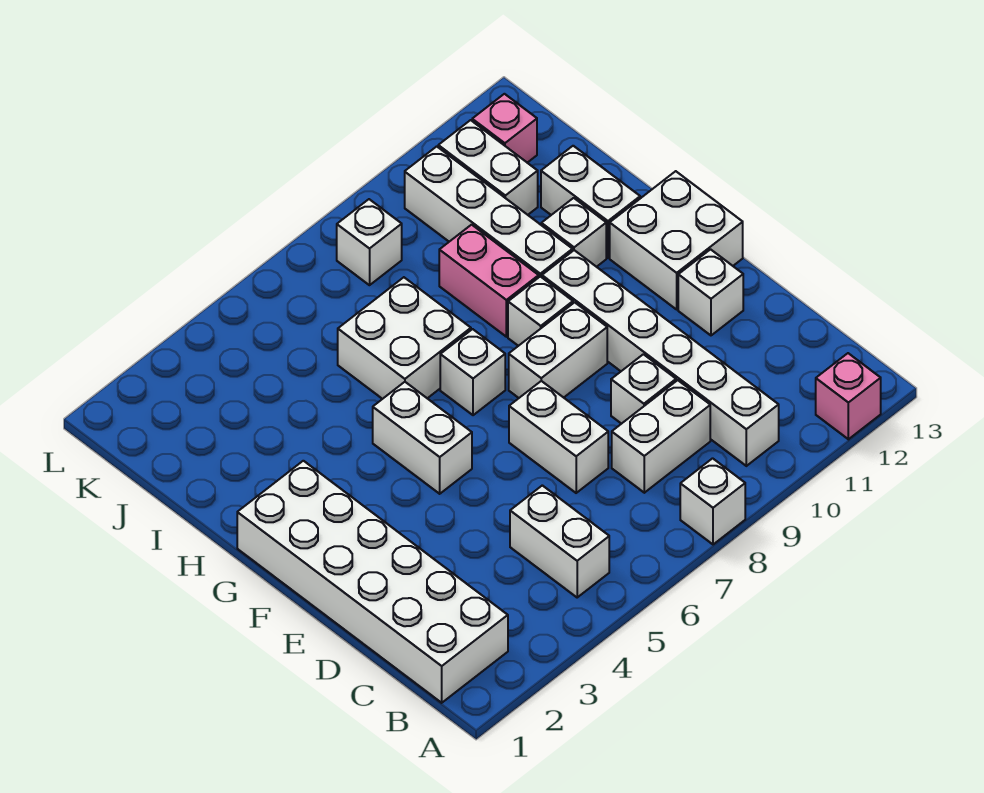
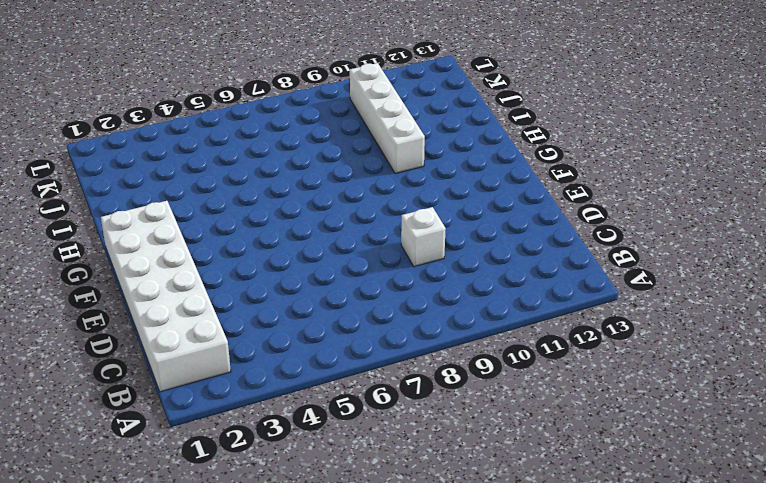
none -> white brick A8 level 1
none -> pink brick A12 level 1
none -> white brick B5:C5 level 1

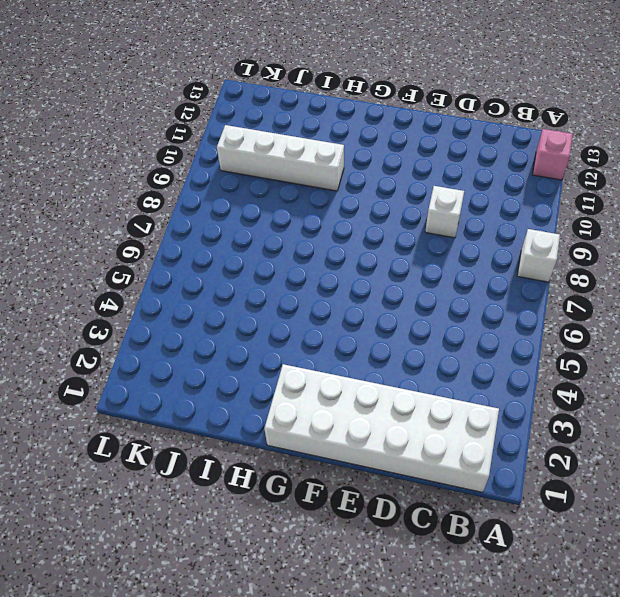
none -> white brick B5:C5 level 1
none -> white brick B10:G10 level 1
none -> white brick C8:C9 level 1

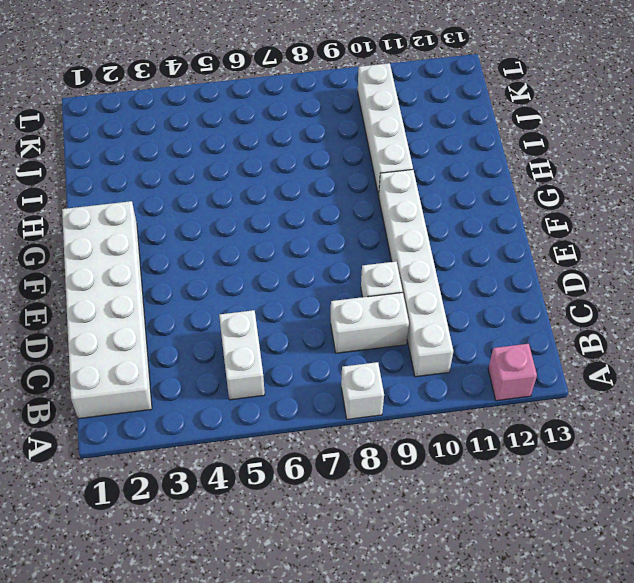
none -> white brick D7:E7 level 1
none -> white brick E12 level 1
none -> white brick F5:G5 level 1

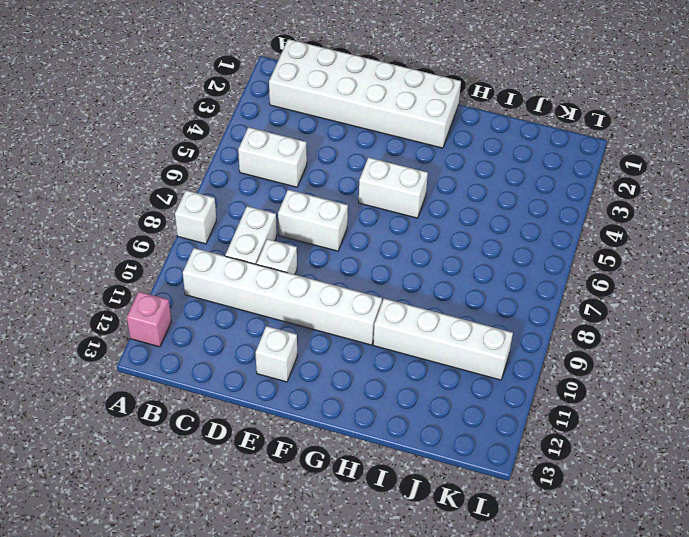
none -> white brick F8:F9 level 1
none -> white brick F12:G13 level 1
none -> white brick G7 level 1

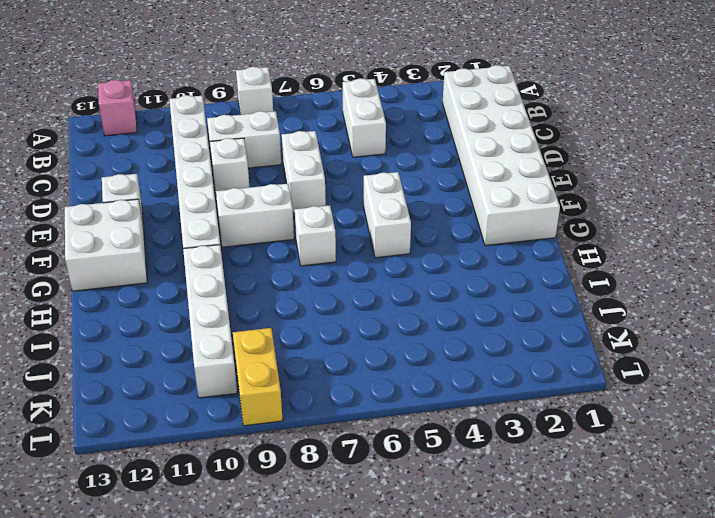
yellow brick K9:L9 level 1 -> none
none -> white brick G9 level 1
none -> white brick H6:I7 level 1
none -> pink brick H9:I9 level 1

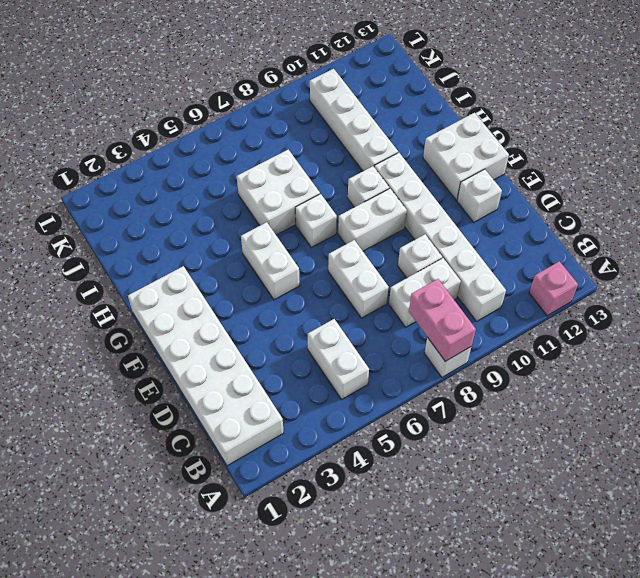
pink brick A8:B8 level 2 -> pink brick H9:I9 level 1
none -> white brick H11 level 1
none -> white brick H12:I12 level 1
none -> white brick J11:K11 level 1

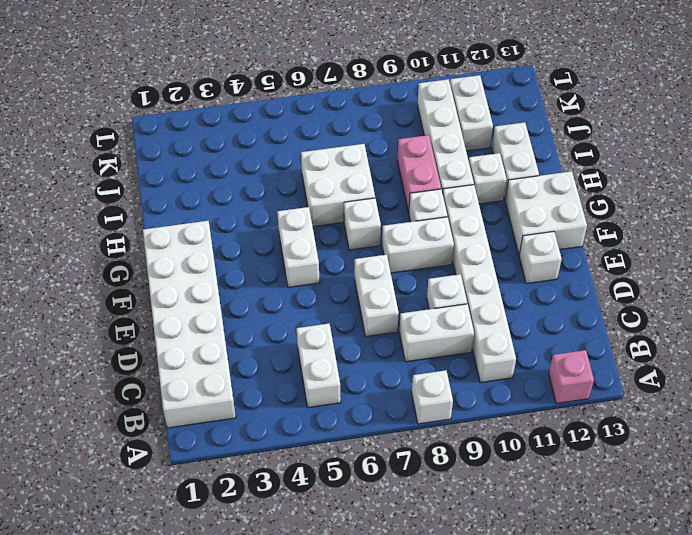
none -> white brick K8 level 1
none -> pink brick K12 level 1

